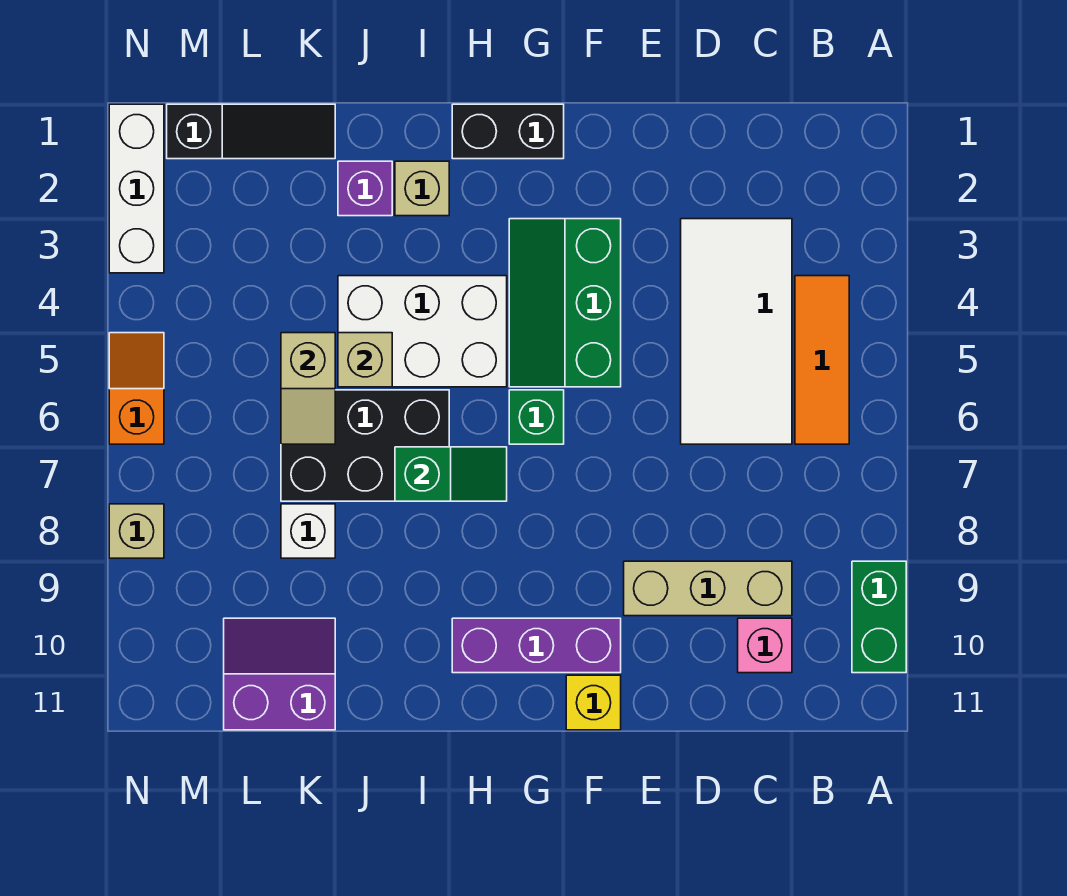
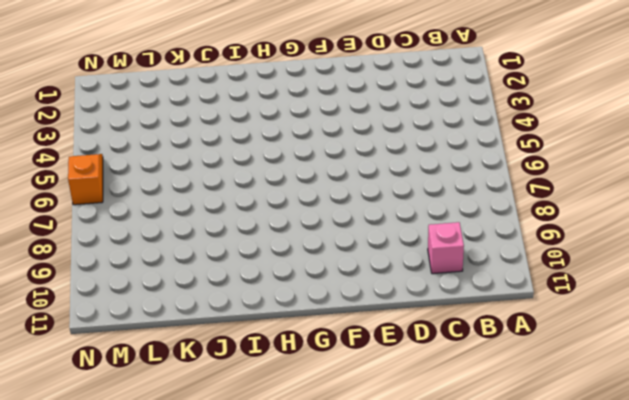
none -> green brick A9:A10 level 1
none -> orange tile B4:B6 level 1
none -> white tile C3:D6 level 1

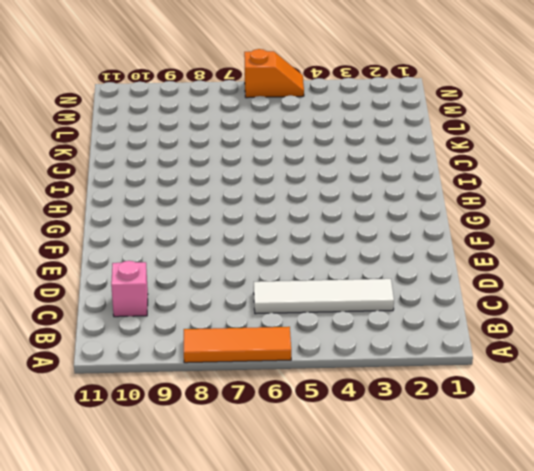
orange tile A6:A8 level 1 -> orange tile B4:B6 level 1
white tile C3:C6 level 1 -> white tile C3:D6 level 1
none -> green brick A9:A10 level 1
none -> tan brick C9:E9 level 1
none -> green slope F3:G5 level 1 top F

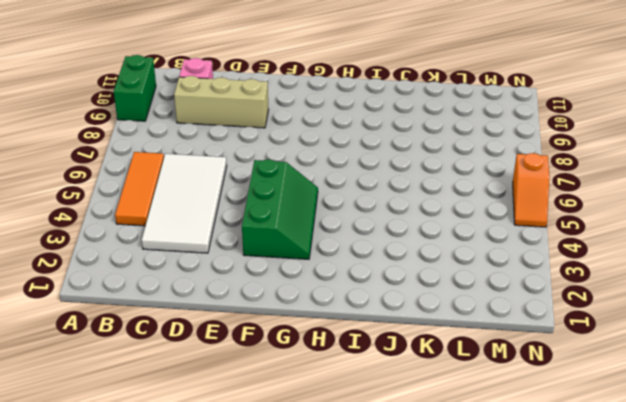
none -> purple brick F10:H10 level 1
none -> yellow brick F11 level 1
none -> black brick G1:H1 level 1

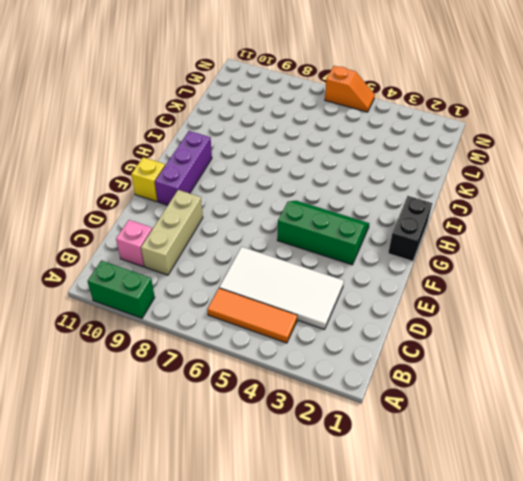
none -> green brick G6 level 1
none -> white brick H4:J5 level 1
none -> tan brick I2 level 1

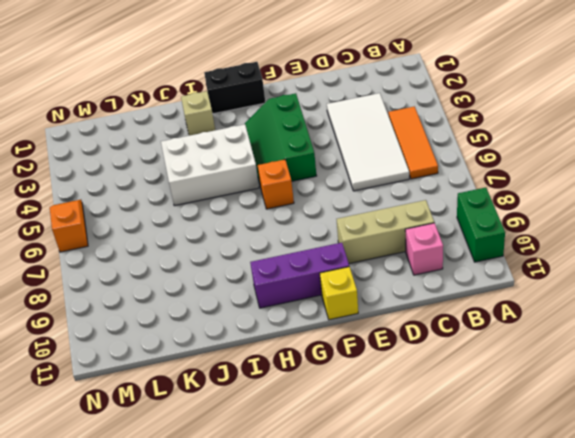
orange brick G6 level 1 -> green brick G6 level 1
none -> black brick I6:K7 level 1
none -> purple brick J2 level 1
none -> black slope K1:M1 level 1 top M

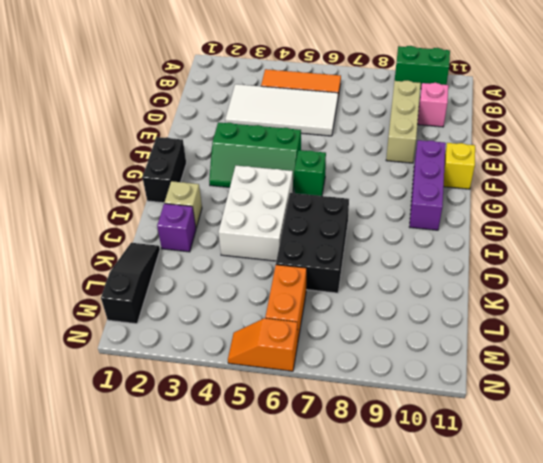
orange brick L6:M6 level 1 -> none
none -> white brick K8 level 1
none -> purple slope K10:L11 level 1 top 11
none -> white brick N1:N3 level 1

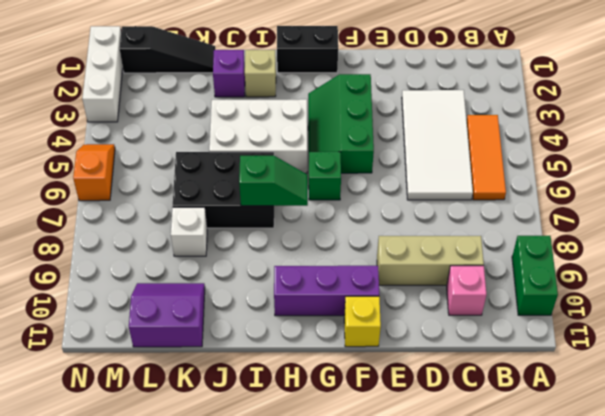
none -> tan brick N8 level 1
none -> tan brick J5 level 2
none -> tan slope K5:K6 level 2 top 5

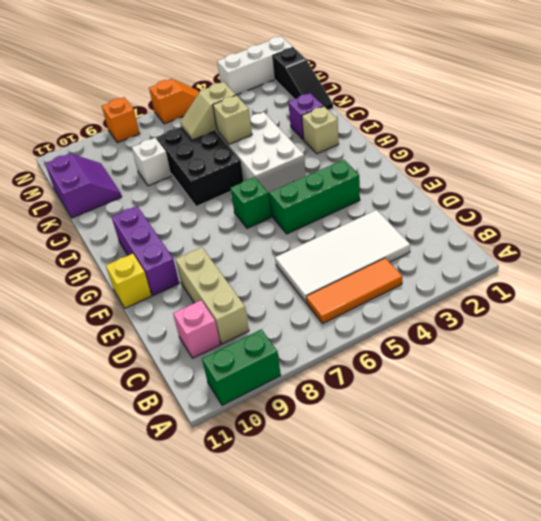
orange brick N8 level 1 -> tan brick N8 level 1
none -> black brick G1:H1 level 1
none -> green slope H7:I7 level 2 top I

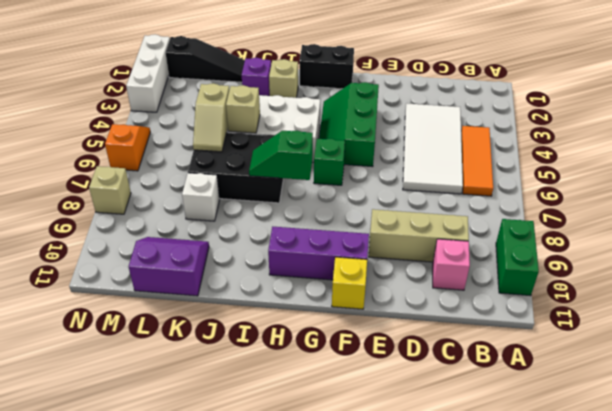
green slope H7:I7 level 2 top H -> green slope H7:I7 level 2 top I

